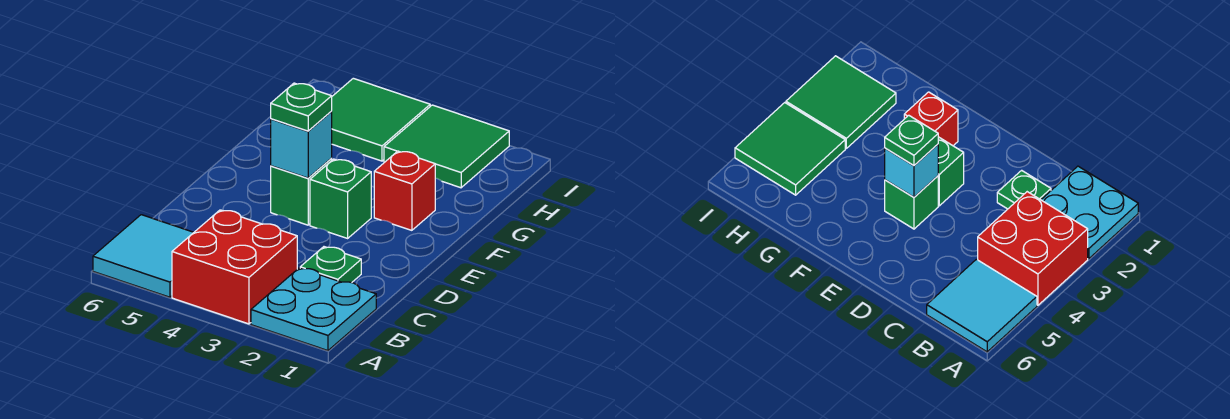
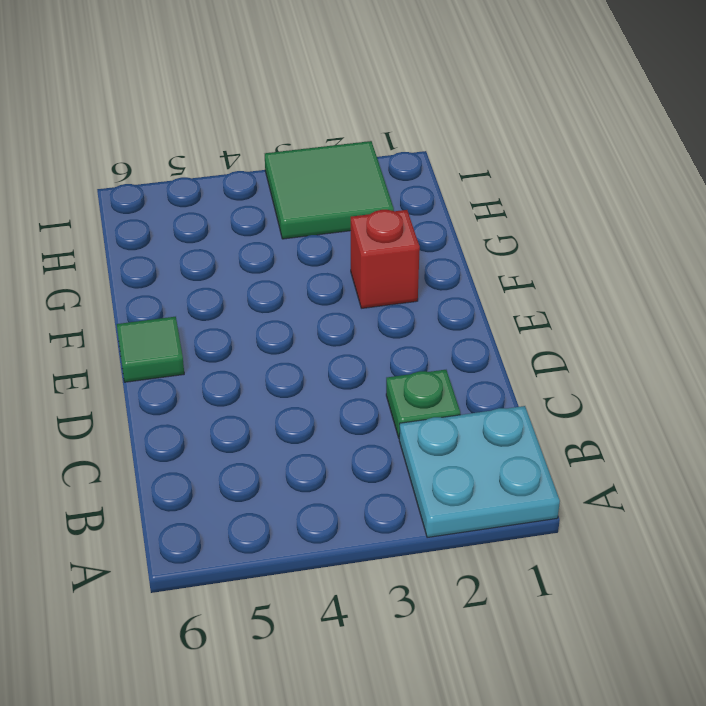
green tile E6 level 1 -> none
none -> red brick A3:B4 level 1
none -> cyan tile A5:B6 level 1

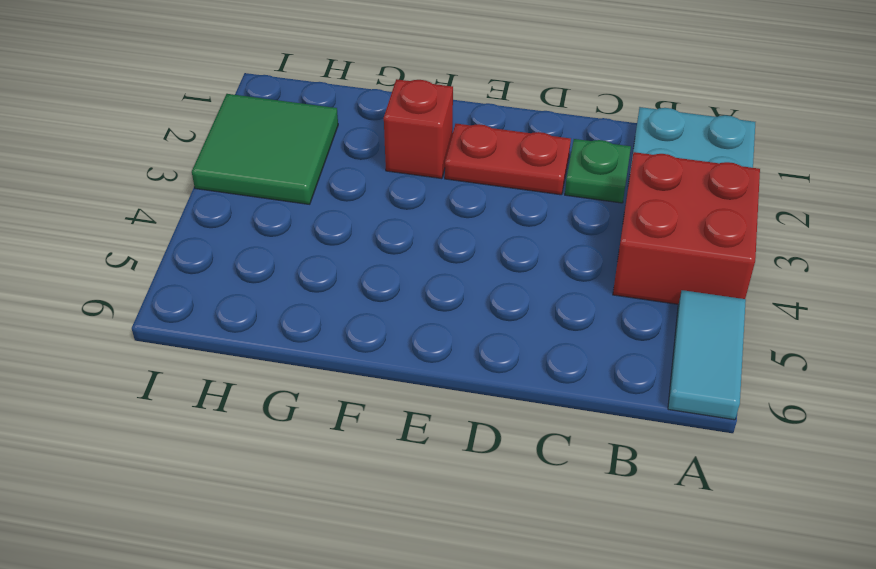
cyan tile A5:A6 level 1 -> cyan tile A5:B6 level 1
red plate D2:E2 level 1 -> none
none -> green brick E3 level 1
none -> green brick E4 level 1

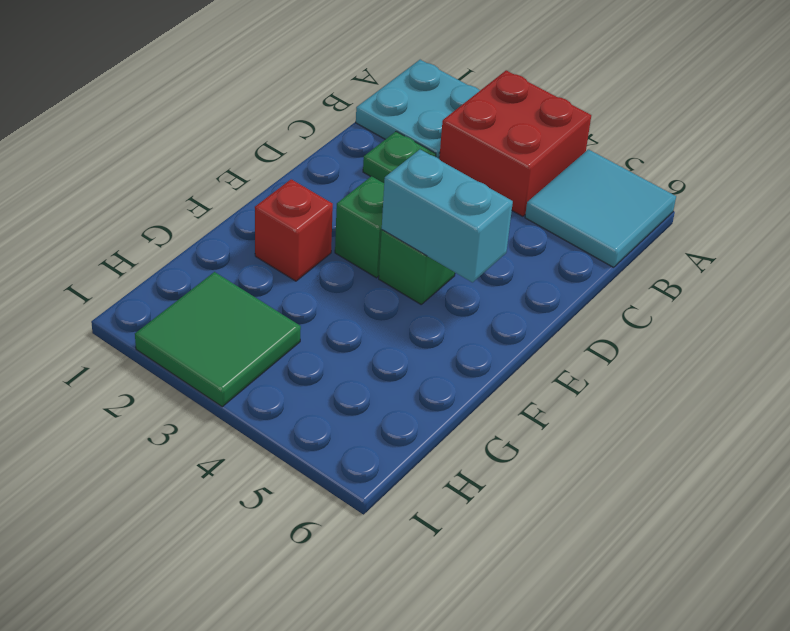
cyan brick E4:E5 level 2 -> cyan brick E4 level 2
none -> green tile H4:I5 level 1
none -> green plate E4 level 3

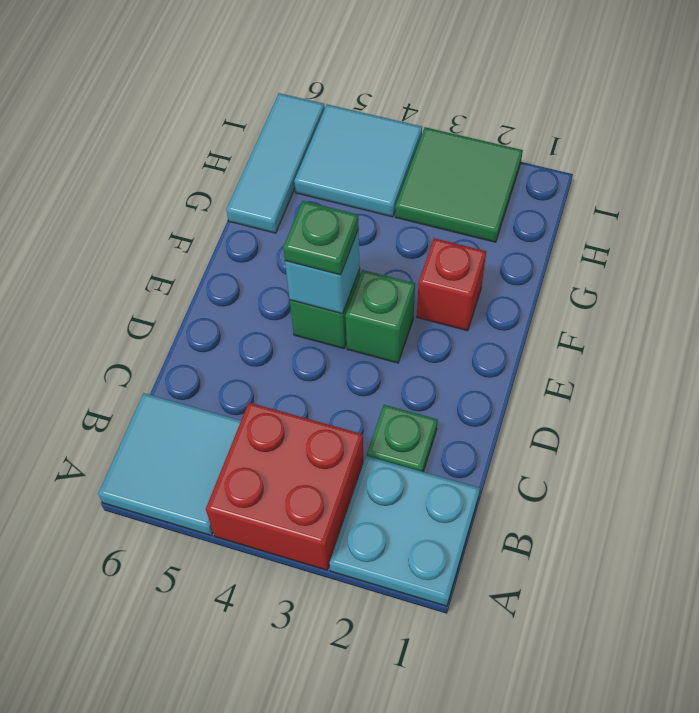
cyan tile G6:I6 level 1 -> none
cyan tile H4:I5 level 1 -> green tile H4:I5 level 1

